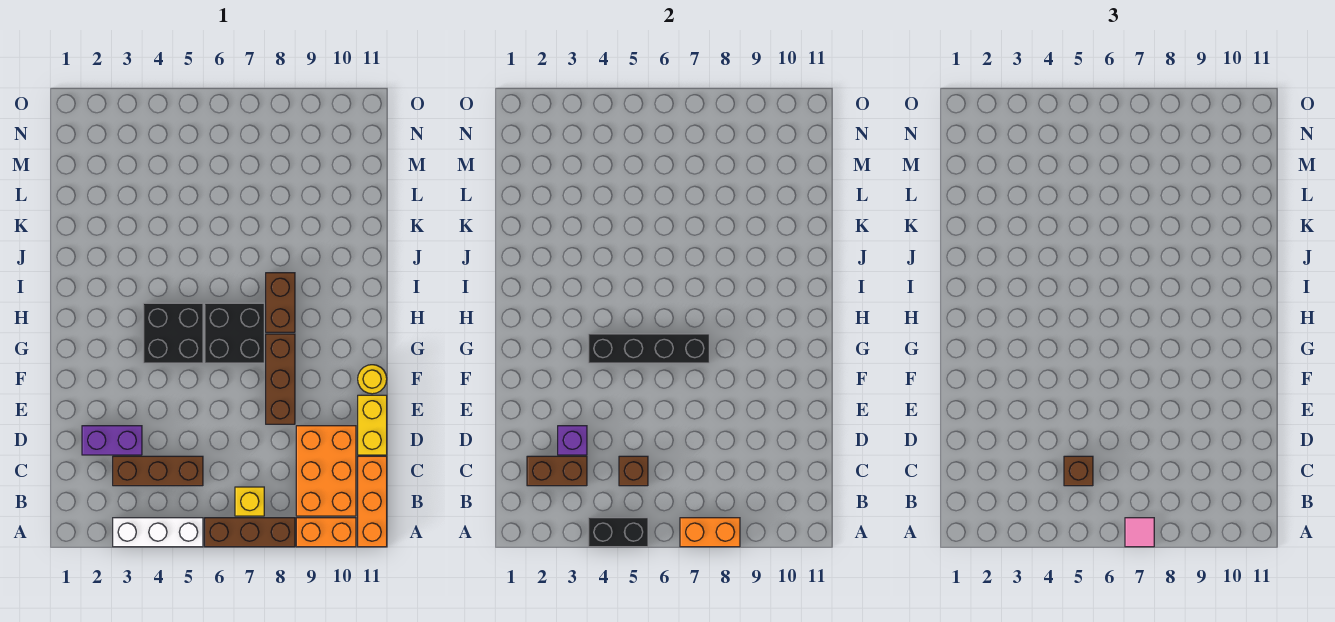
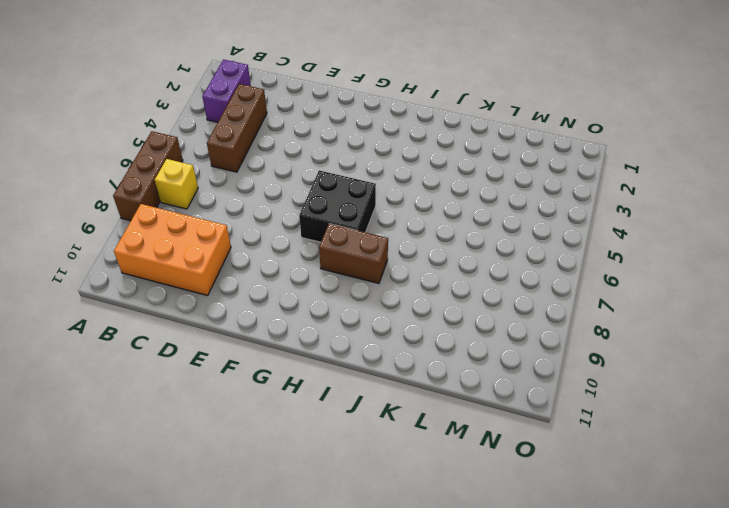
purple brick B2:B3 level 1 -> purple brick D2:D3 level 1
none -> white brick A3:A5 level 1
none -> orange brick A9:A10 level 1
none -> orange brick A11:C11 level 1

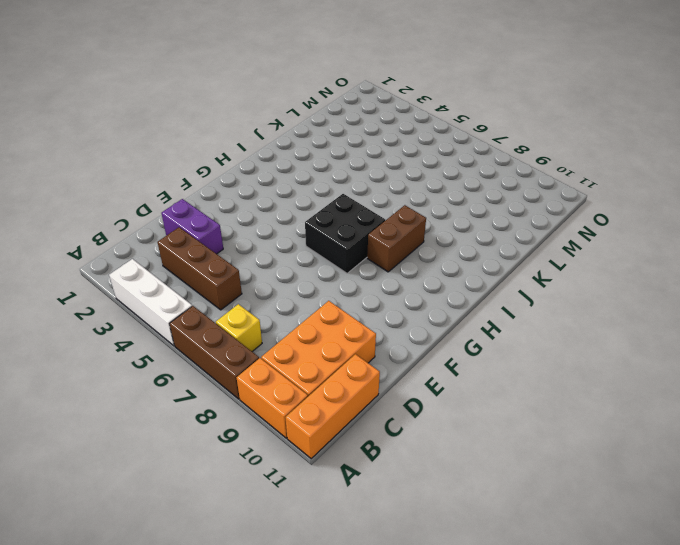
none -> yellow brick D11:E11 level 1
none -> brown brick E8:G8 level 1
none -> yellow round brick F11 level 1

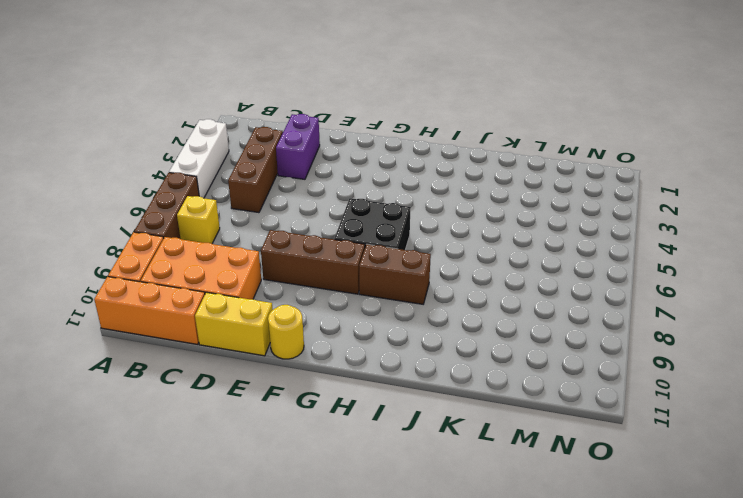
none -> black brick G4:H5 level 1
none -> black brick A4:A5 level 2
none -> orange brick A7:A8 level 2

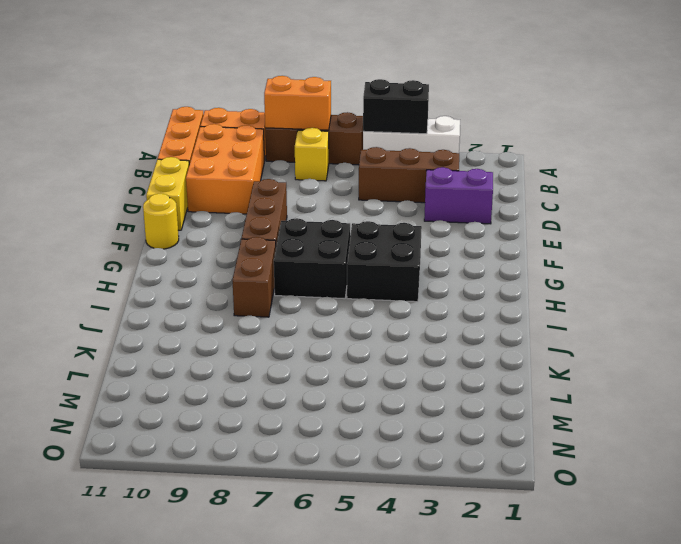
none -> brown brick C2:C3 level 2
none -> brown brick C5 level 2
none -> purple brick D3 level 2

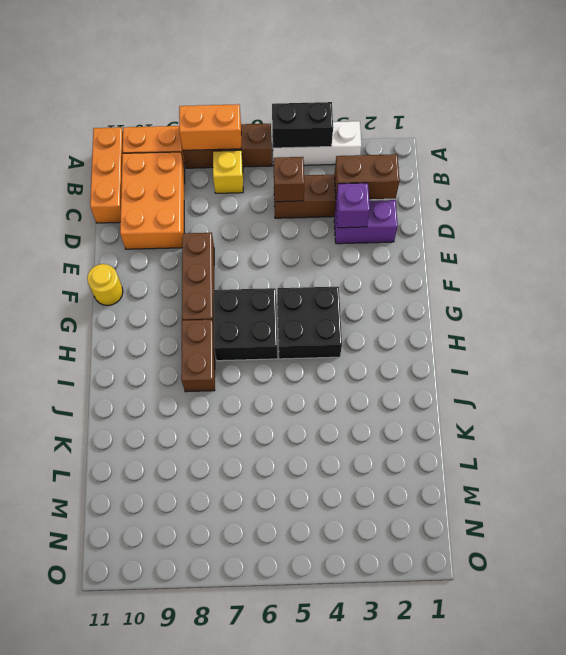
none -> yellow brick D11:E11 level 1
none -> black brick G4:G7 level 2
none -> pink tile A7 level 3

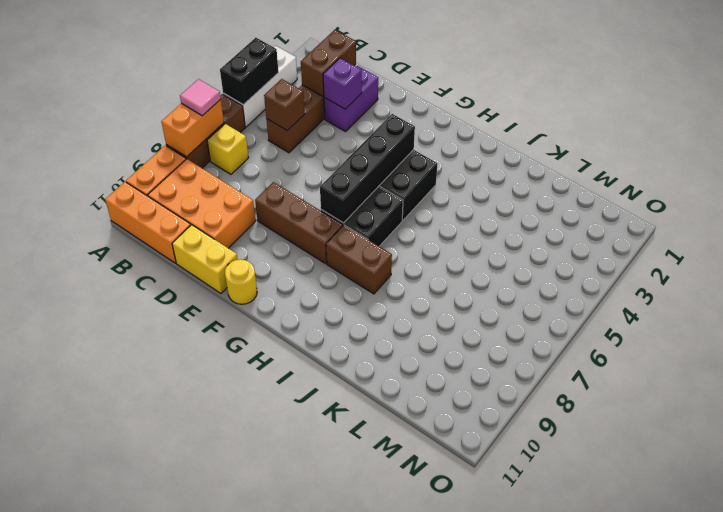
none -> brown brick C5 level 3

